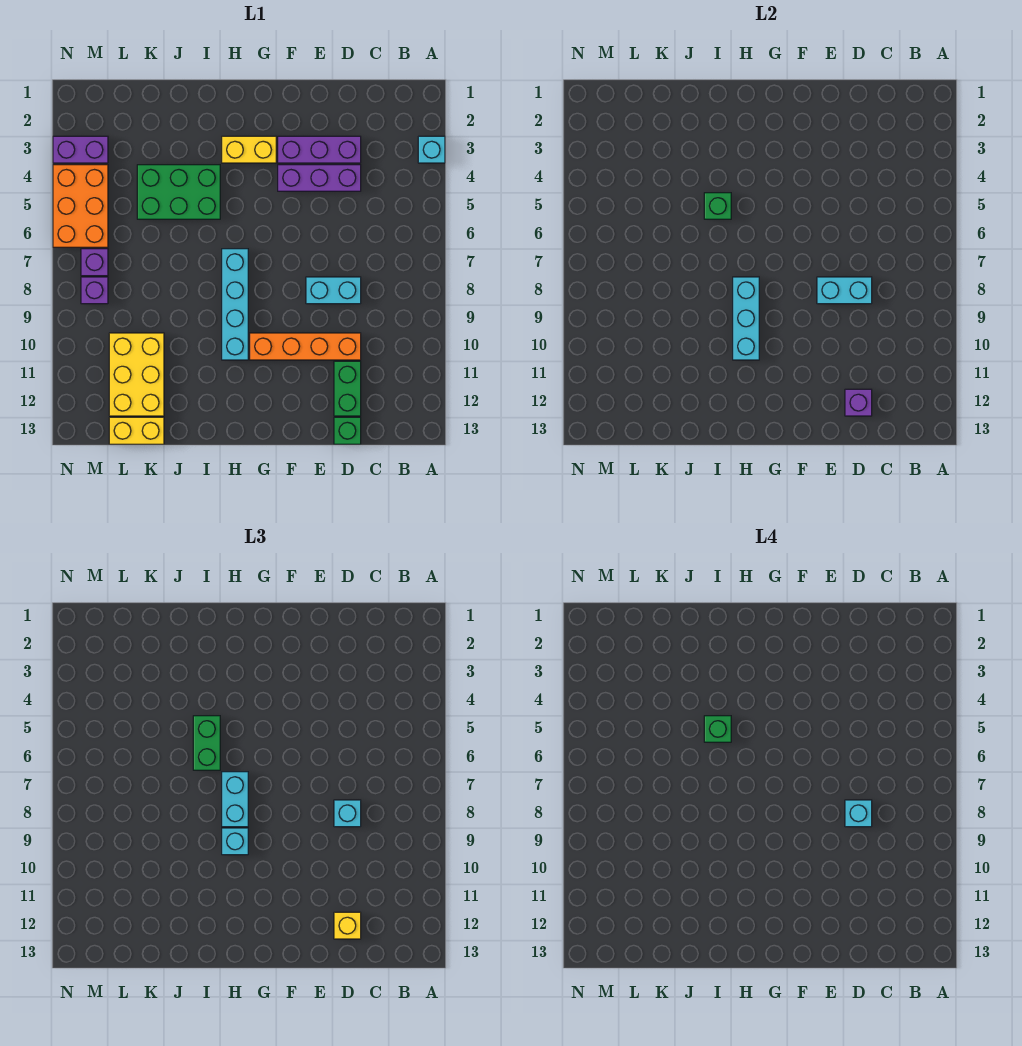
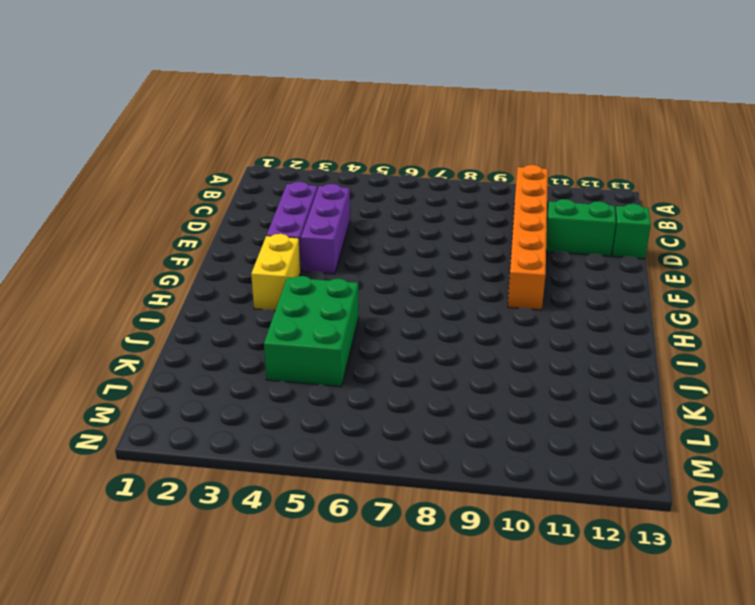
orange brick B10:G10 level 1 -> orange brick D10:G10 level 1
none -> cyan brick A3 level 1
none -> cyan brick D8:E8 level 1
none -> cyan brick H7:H10 level 1

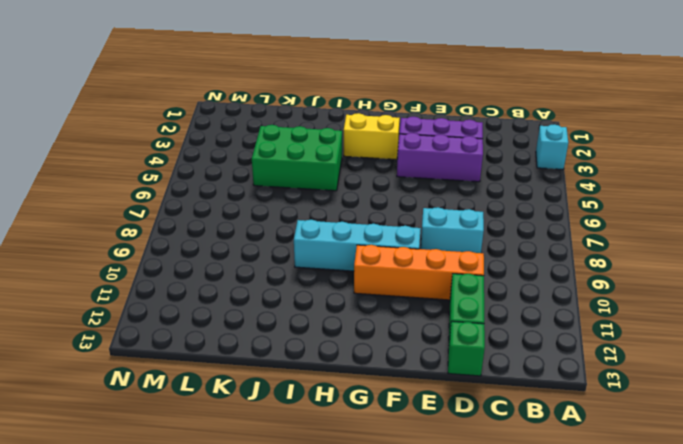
cyan brick F9:I9 level 1 -> cyan brick H7:H10 level 1
none -> yellow brick K10:L12 level 1
none -> yellow brick K13:L13 level 1
none -> purple brick M3:N3 level 1

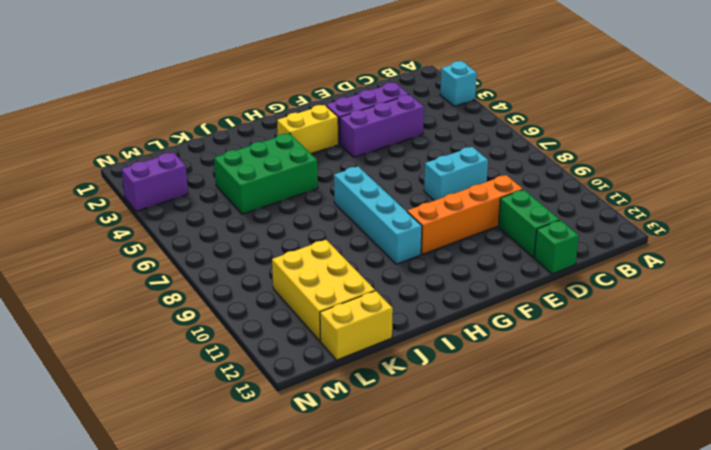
none -> orange brick M4:N6 level 1
none -> purple brick M7 level 1
none -> purple brick M8 level 1

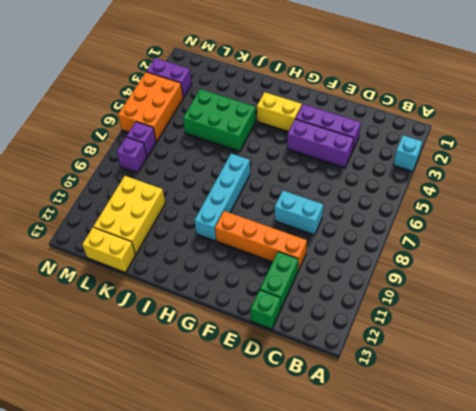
none -> cyan brick D8:E8 level 2
none -> purple brick D12 level 2
none -> cyan brick H8:H10 level 2

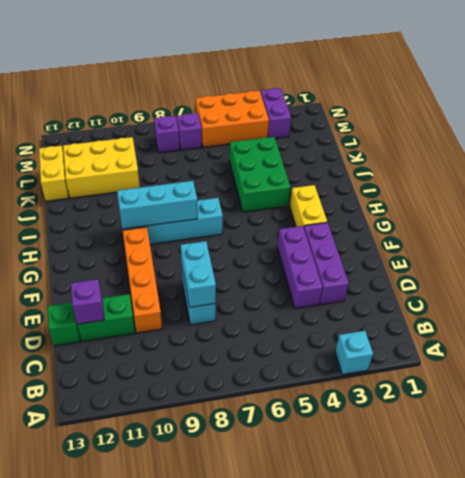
none -> green brick I5 level 2
none -> cyan brick D8 level 3
none -> yellow brick D12 level 3

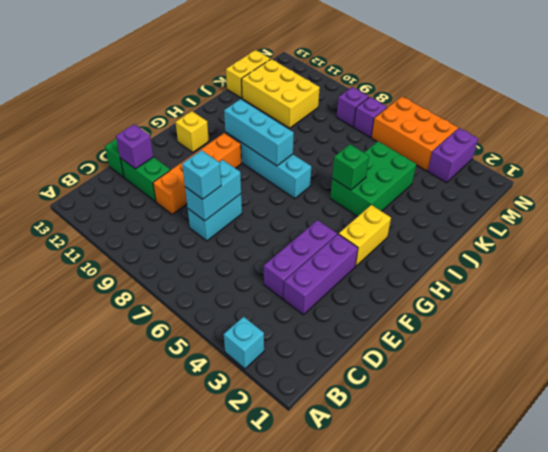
yellow brick G12 level 1 -> yellow brick D12 level 3
none -> cyan brick H7:H8 level 3
none -> cyan brick H9 level 3
none -> green brick I5:I6 level 3

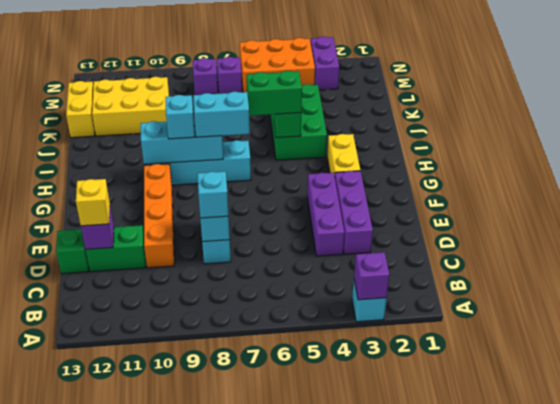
purple brick A3 level 2 -> none
none -> cyan brick D8 level 4
none -> green brick I5 level 4

